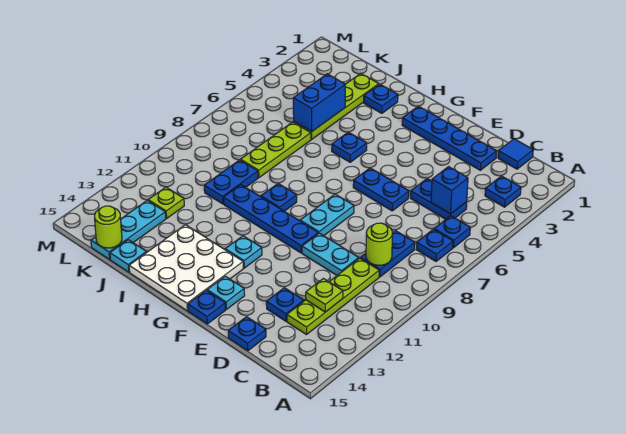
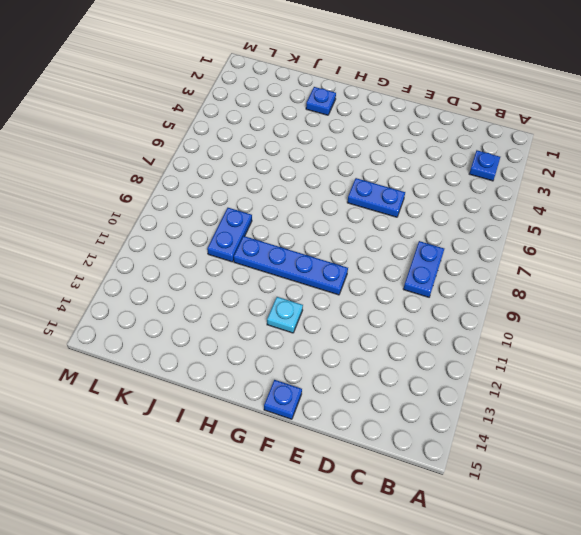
none -> blue plate B6 level 1
none -> blue plate B7 level 1
none -> blue tile C1 level 1
none -> blue plate C5:D5 level 1

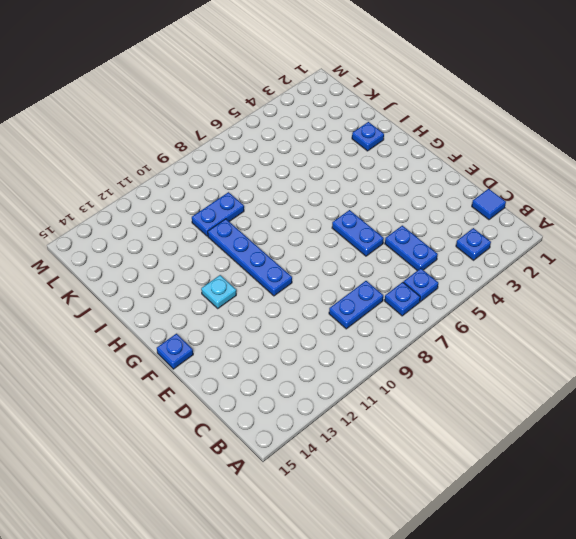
none -> lime plate C10:C13 level 1
none -> blue plate D2:G2 level 1
none -> cyan plate D10:E10 level 1
none -> blue plate D13 level 1

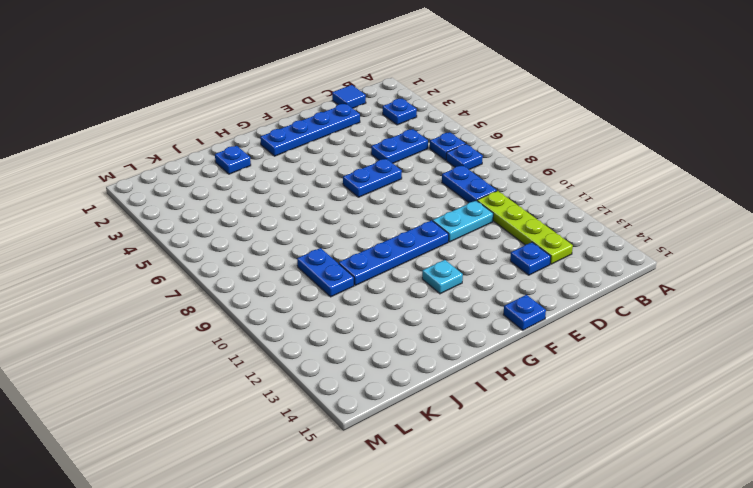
none -> blue plate D15 level 1
none -> cyan plate F8:F9 level 1
none -> cyan plate F14 level 1
none -> white plate G13:I15 level 1

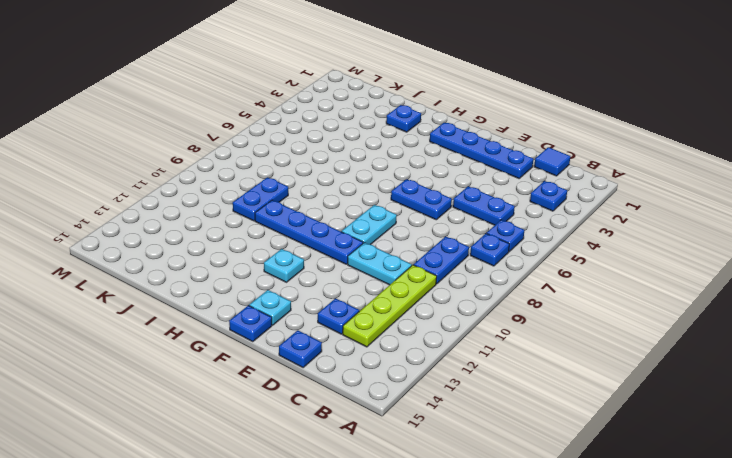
none -> white plate G13:I15 level 1
none -> blue plate H5 level 1
none -> blue plate H9 level 1
none -> lime plate J2:J5 level 1

